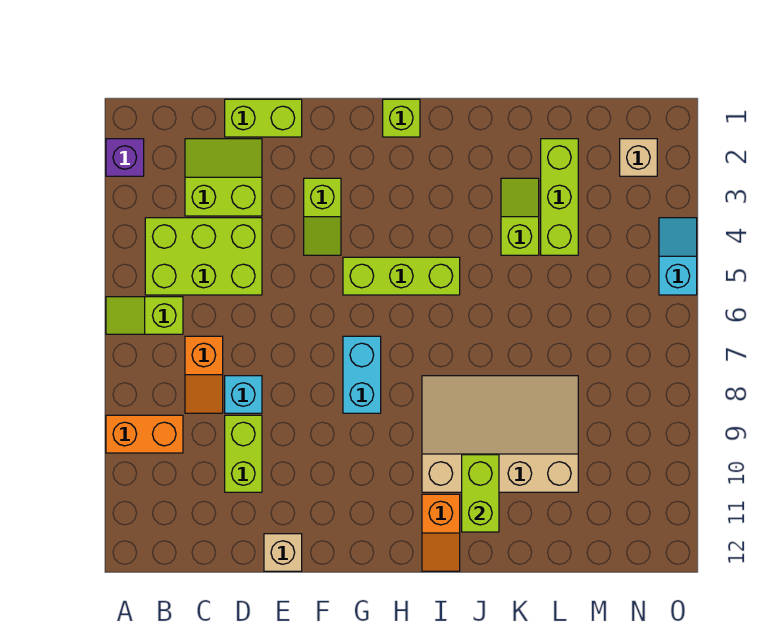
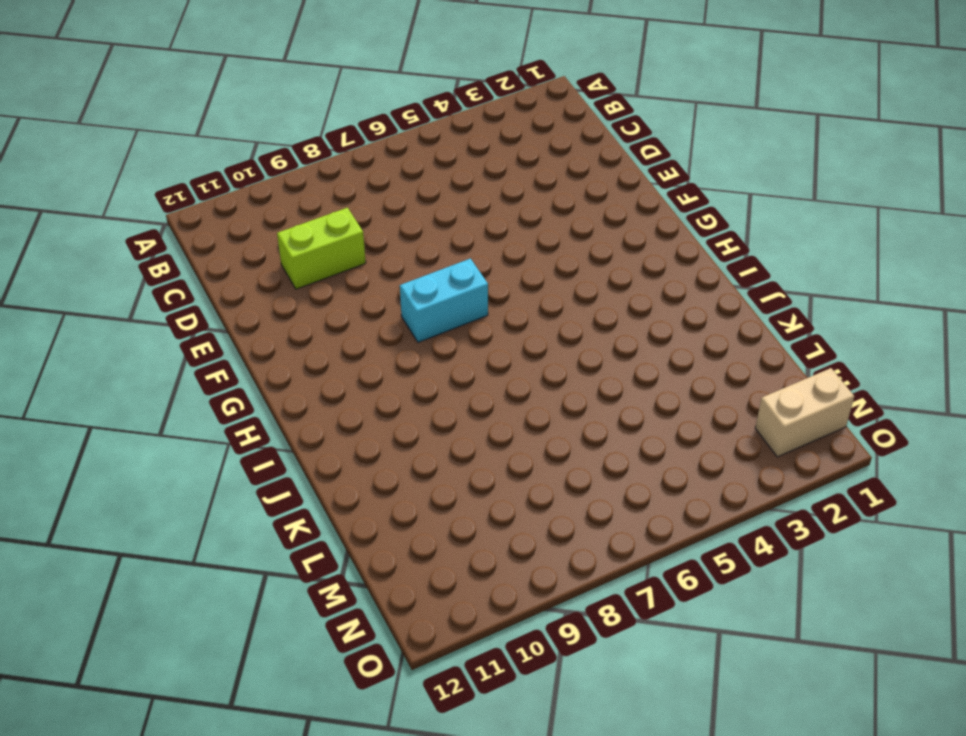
tan brick N1:N2 level 1 -> tan brick N2 level 1
none -> purple brick A2 level 1
none -> lime slope A6:B6 level 1 top B
none -> orange brick A9:B9 level 1

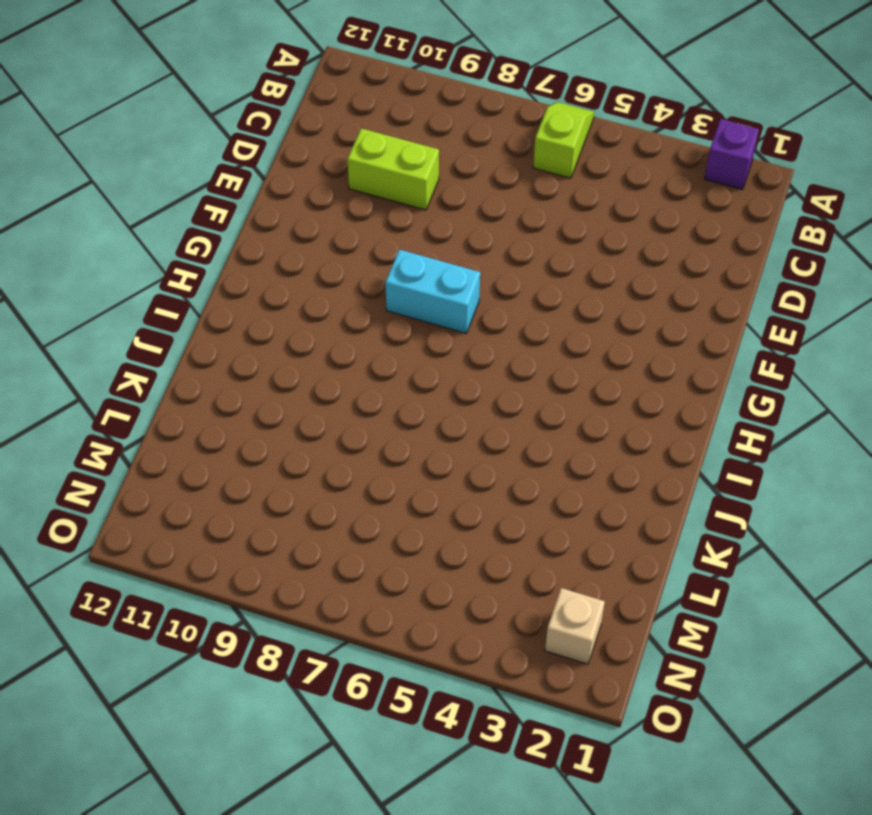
none -> orange brick A9:B9 level 1
none -> lime brick B4:D5 level 1
none -> lime slope C2:D3 level 1 top 3

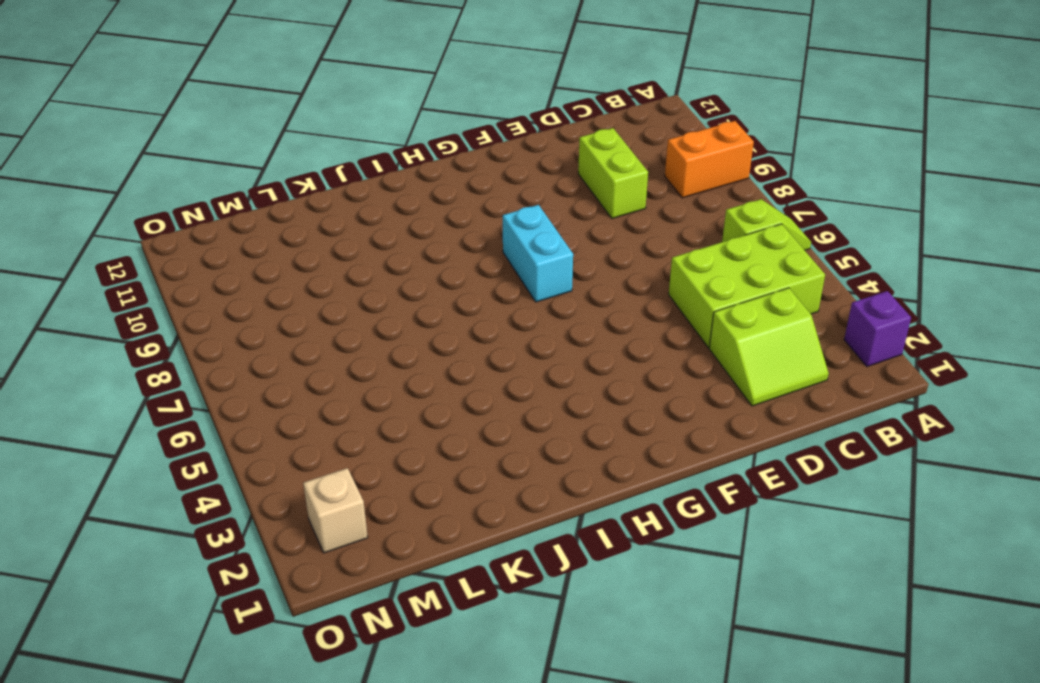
none -> orange slope C7:C8 level 1 top 7
none -> lime brick D1:E1 level 1
none -> cyan brick D8 level 1

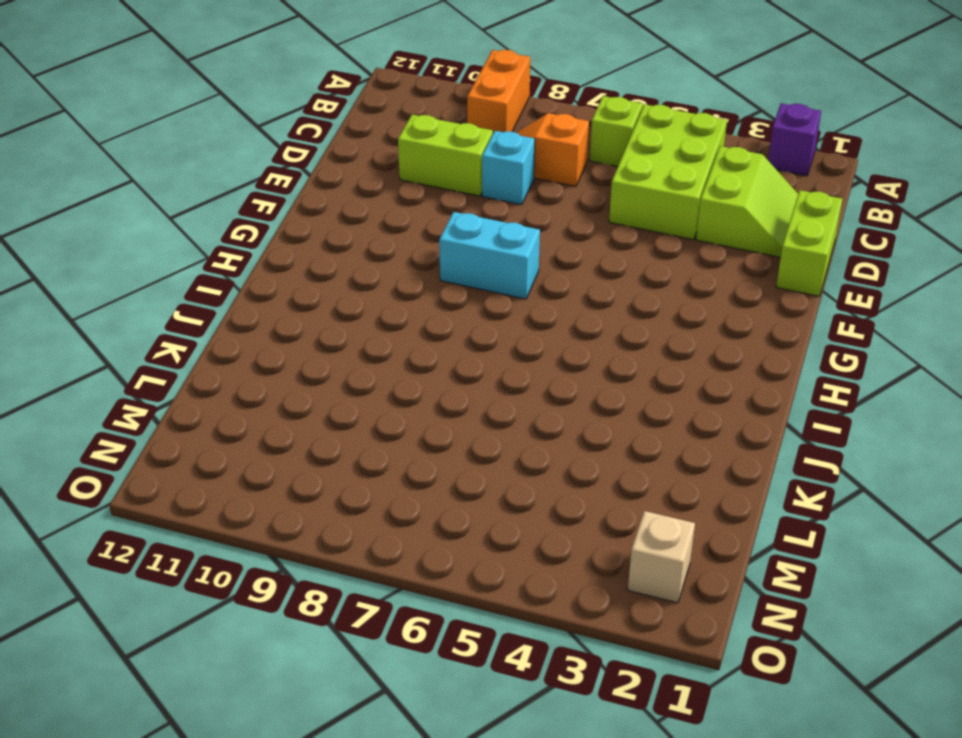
none -> tan brick E12 level 1
none -> lime slope F3:F4 level 1 top 3
none -> lime brick G5:I5 level 1

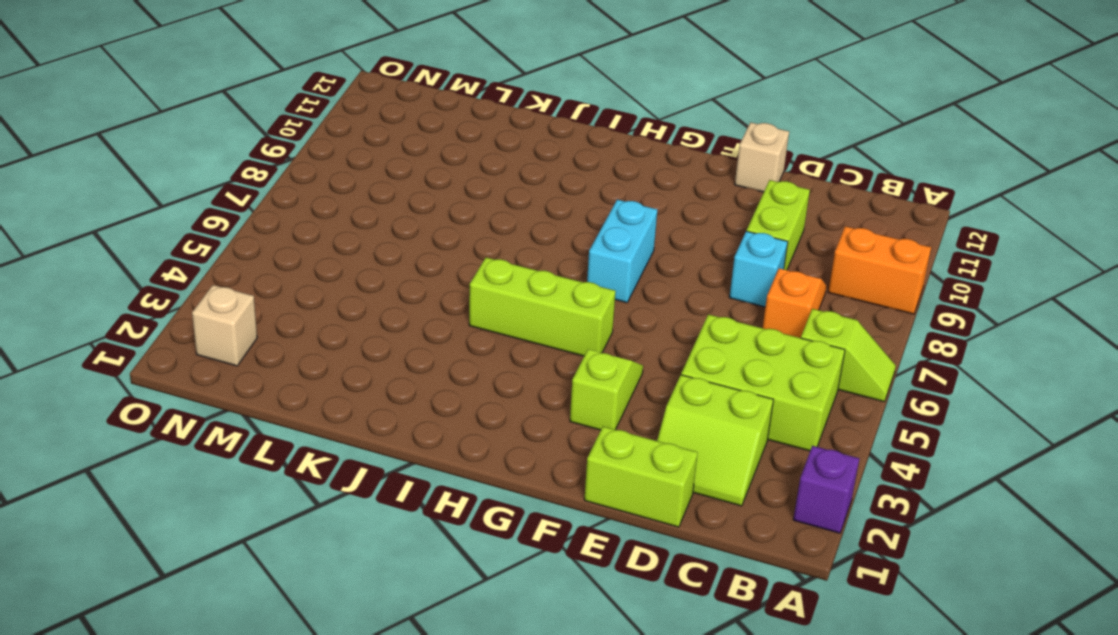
none -> lime brick H1 level 1
none -> tan slope I8:L10 level 1 top 10
none -> orange slope I11:I12 level 1 top 11

